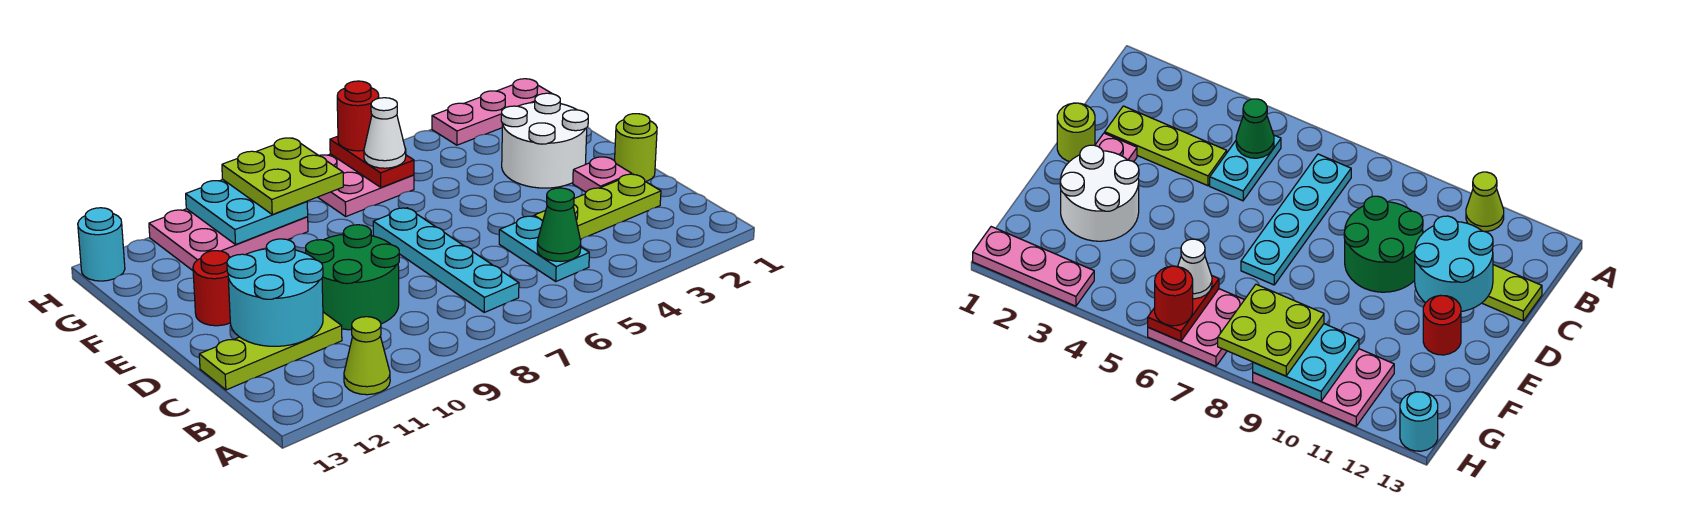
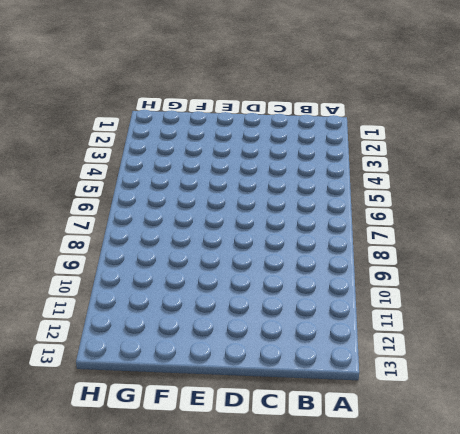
none -> lime cone A11 level 1
none -> cyan plate B5:C5 level 1
none -> cyan plate B7:E7 level 1

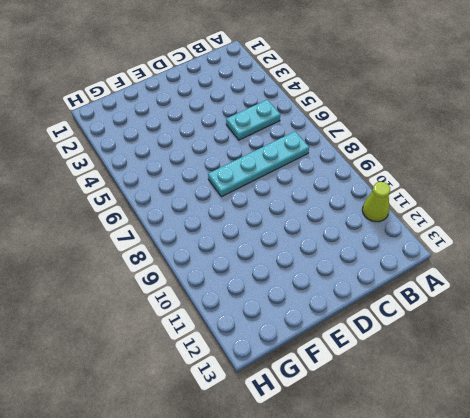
none -> lime plate C2:C4 level 1
none -> green round brick C9:D10 level 1
none -> lime plate C11:C13 level 1

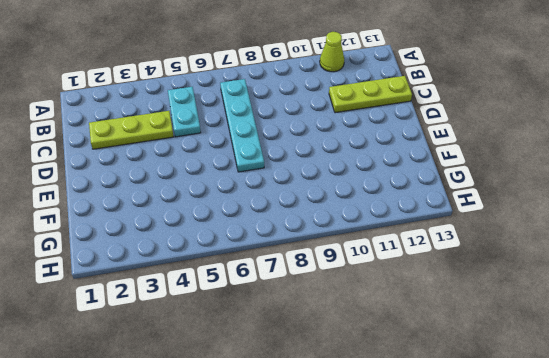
none -> green round brick C9:D10 level 1
none -> lime round brick D1 level 1
none -> pink plate D2 level 1

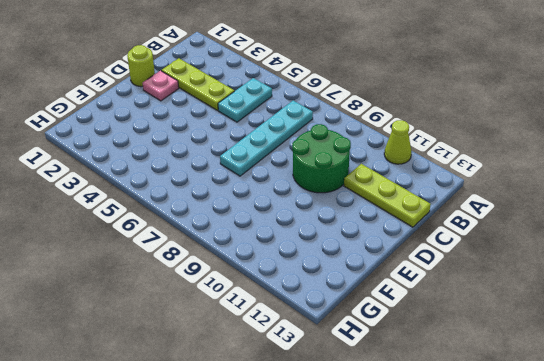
none -> white round brick E2:F3 level 1
none -> red round brick E12 level 1
none -> pink plate G6:H7 level 1

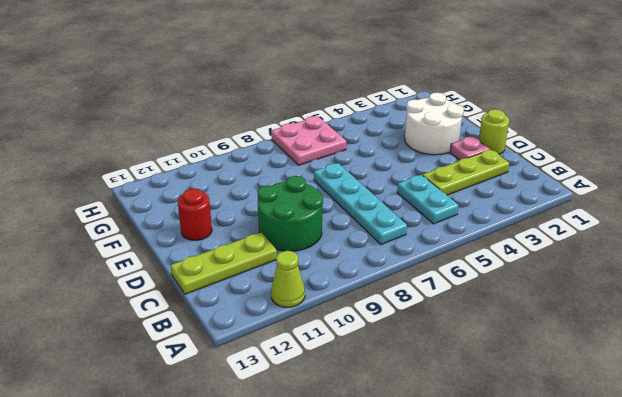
none -> pink plate G9:H11 level 1
none -> pink plate H1:H3 level 1
none -> cyan round brick H13 level 1

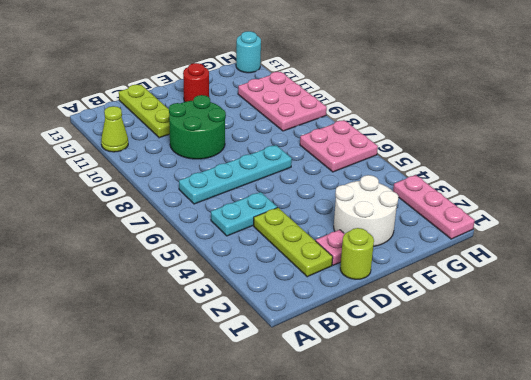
none -> green cone B5 level 2
none -> cyan round brick C11:D12 level 2
none -> red plate G6:H6 level 2

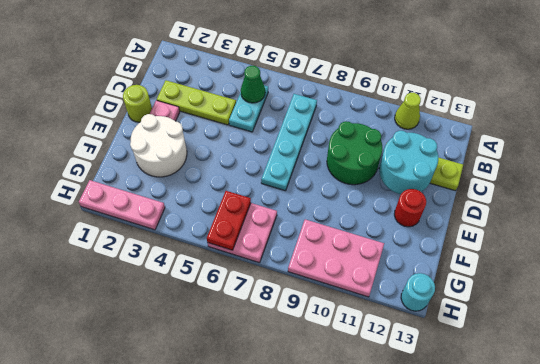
none -> cyan plate G9:H10 level 2
none -> white cone G6 level 3
none -> lime plate G8:H9 level 3

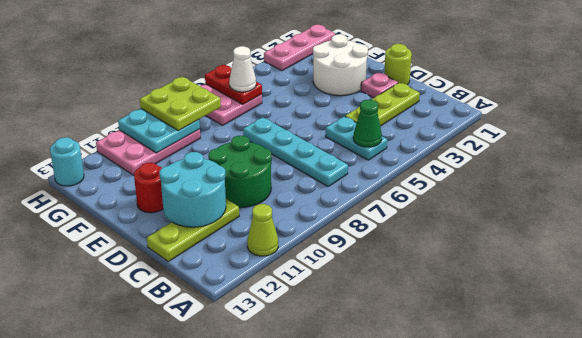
none -> red round brick H6 level 3

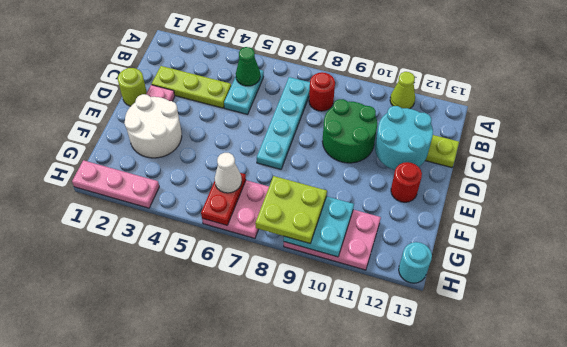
red round brick B8 level 1 -> red round brick H6 level 3

